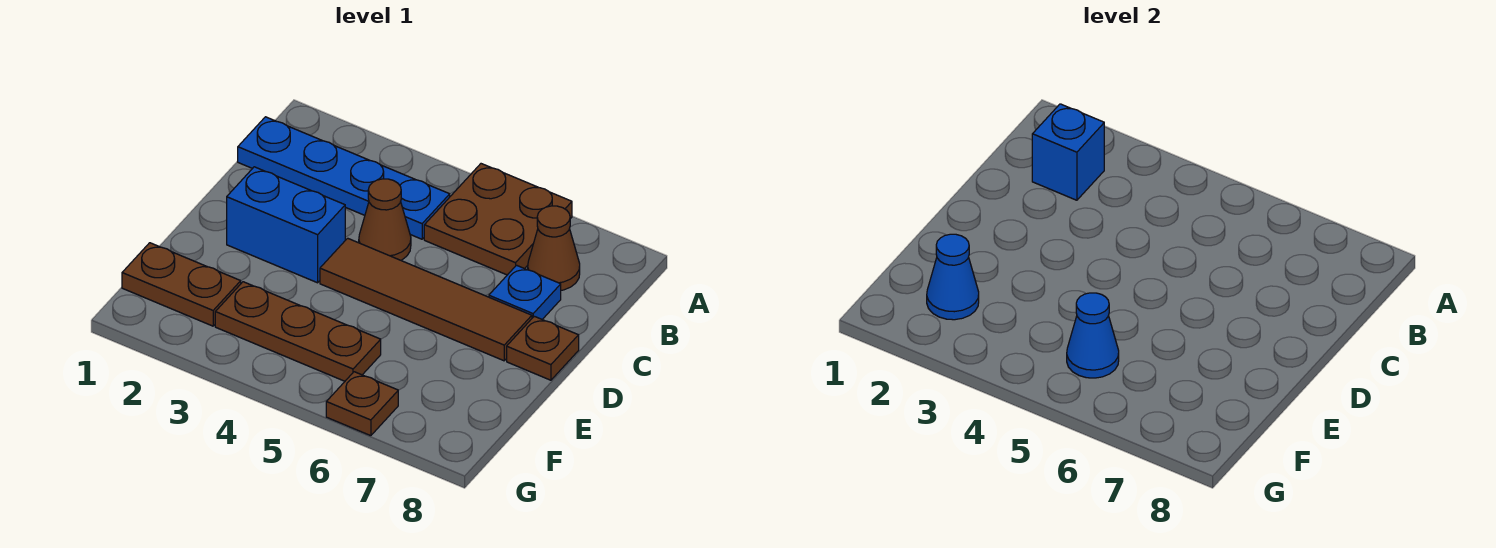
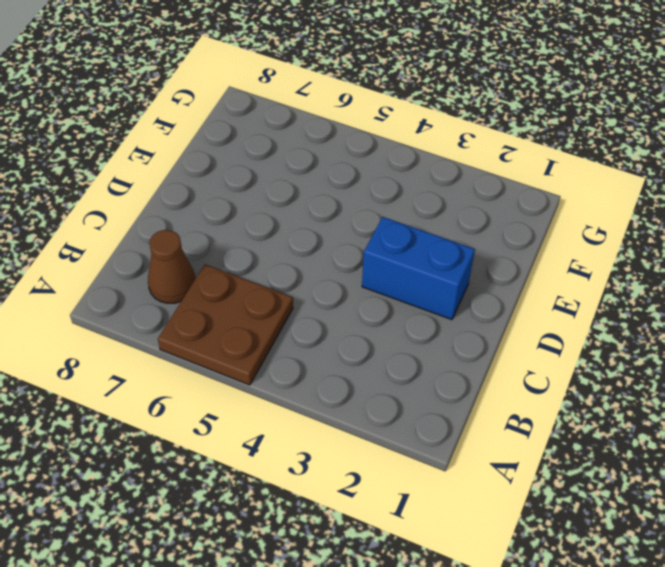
none -> blue plate B1:B4 level 1
none -> brown cone C4 level 1
none -> blue plate C7 level 1

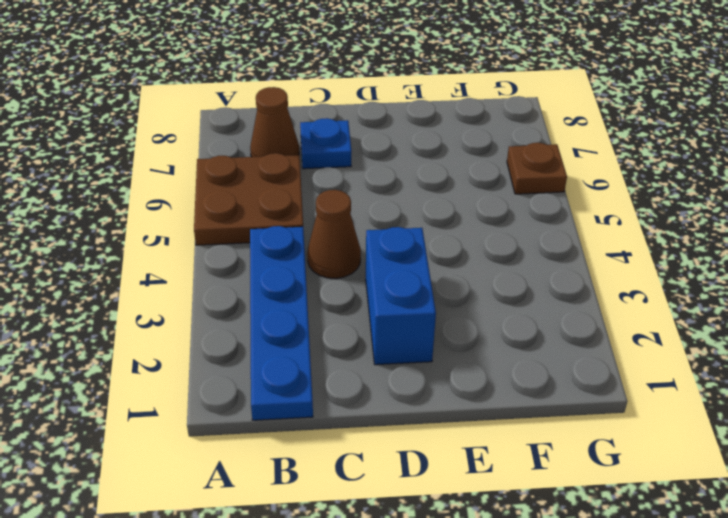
none -> brown tile D4:D7 level 1
none -> brown plate D8 level 1
none -> brown plate F1:F2 level 1

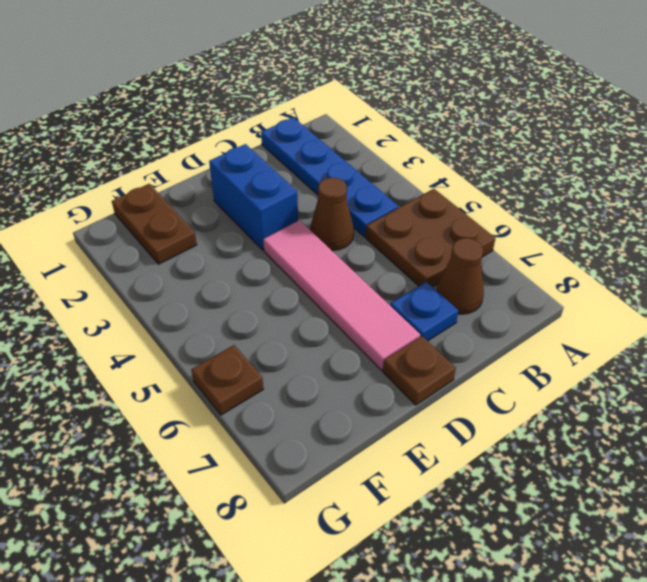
pink tile D4:D7 level 1 -> brown tile D4:D7 level 1
none -> brown plate F3:F5 level 1
none -> blue brick B2 level 2
none -> blue cone F2 level 2

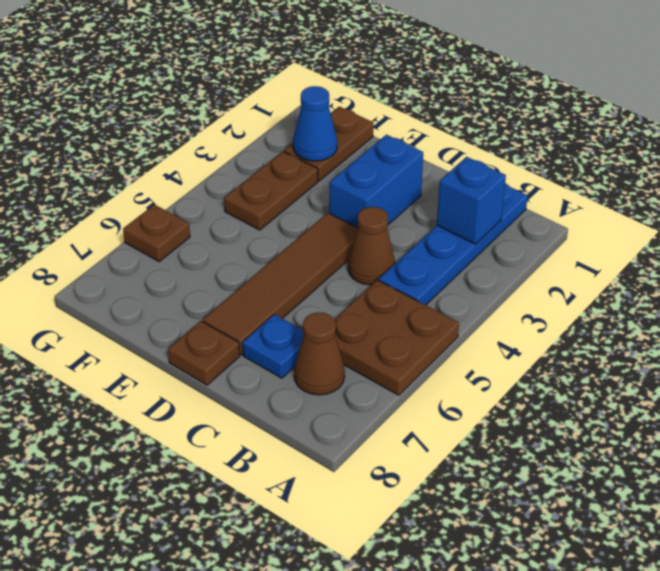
brown plate F3:F4 level 1 -> brown plate F3:F5 level 1
none -> blue cone F5 level 2

